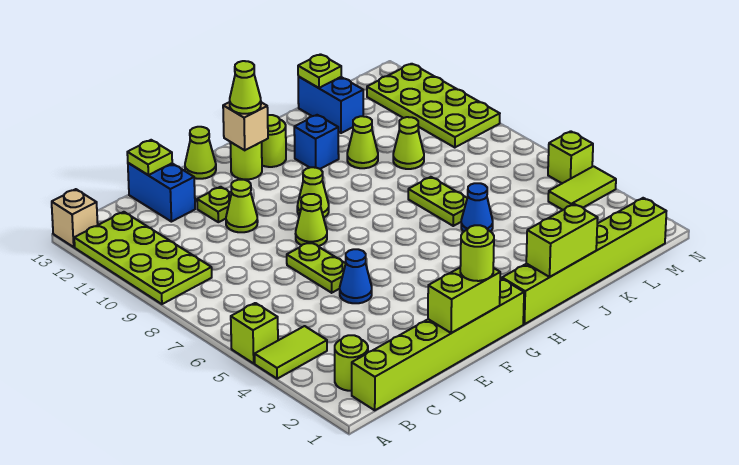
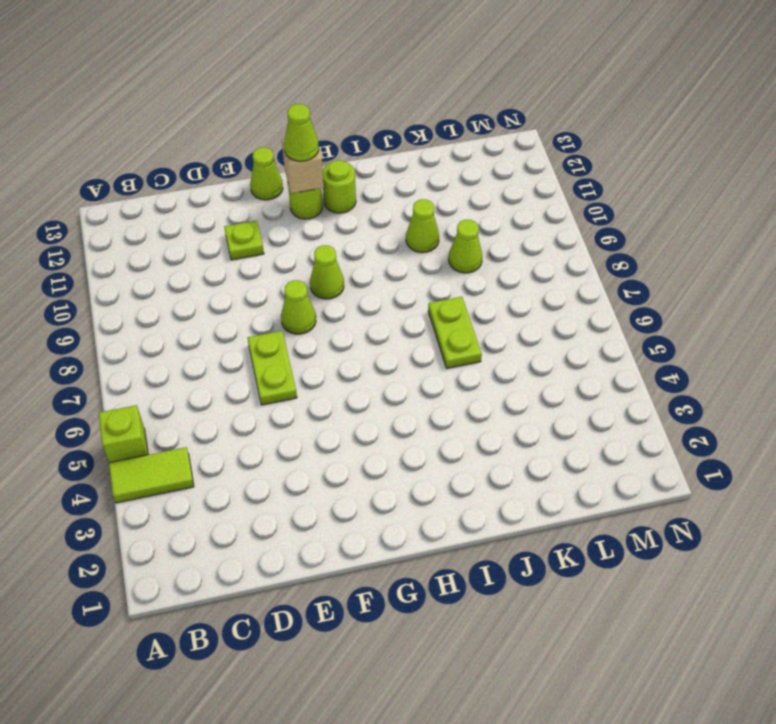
none -> lime plate A9:B12 level 1
none -> tan brick A13 level 1
none -> lime brick B1:G1 level 1
none -> lime round brick B2 level 1

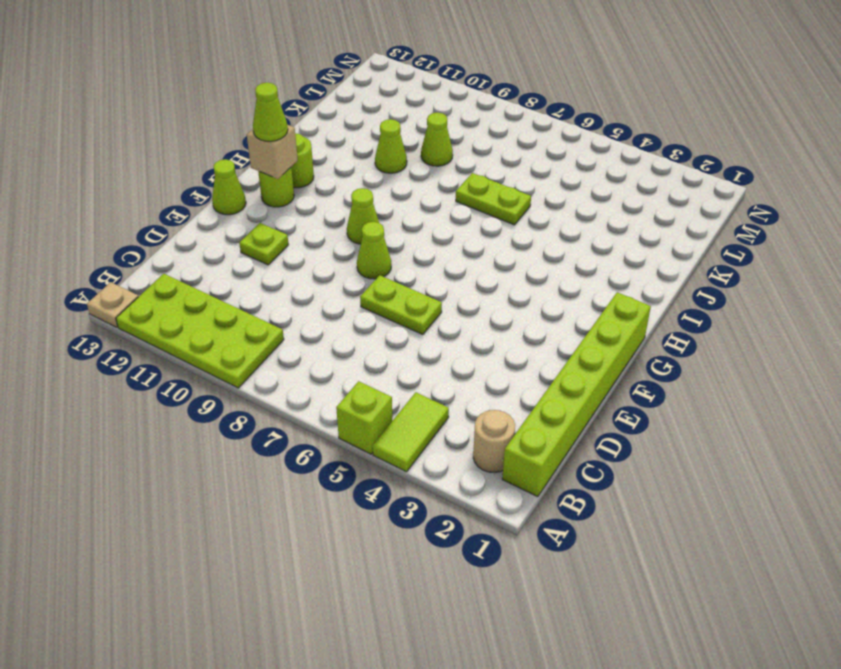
tan plate A13 level 1 -> tan brick A13 level 1
tan round brick B2 level 1 -> lime round brick B2 level 1
none -> blue brick D12:D13 level 1
none -> blue cone E5 level 1
none -> lime cone E10 level 1
none -> lime brick H1:M1 level 1

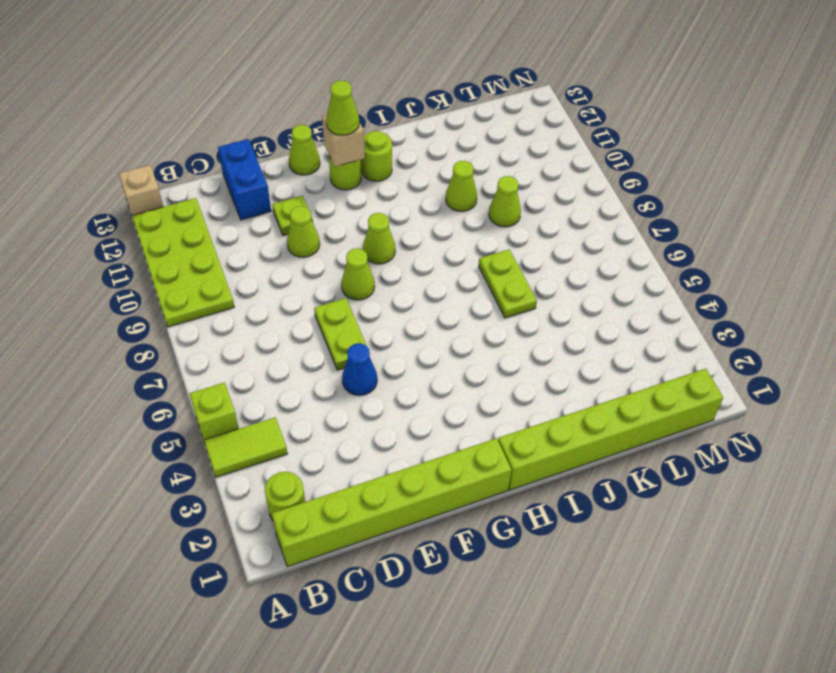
none -> blue brick I11 level 1
none -> blue cone J5 level 1
none -> blue brick K12:K13 level 1
none -> lime tile M4:N4 level 1

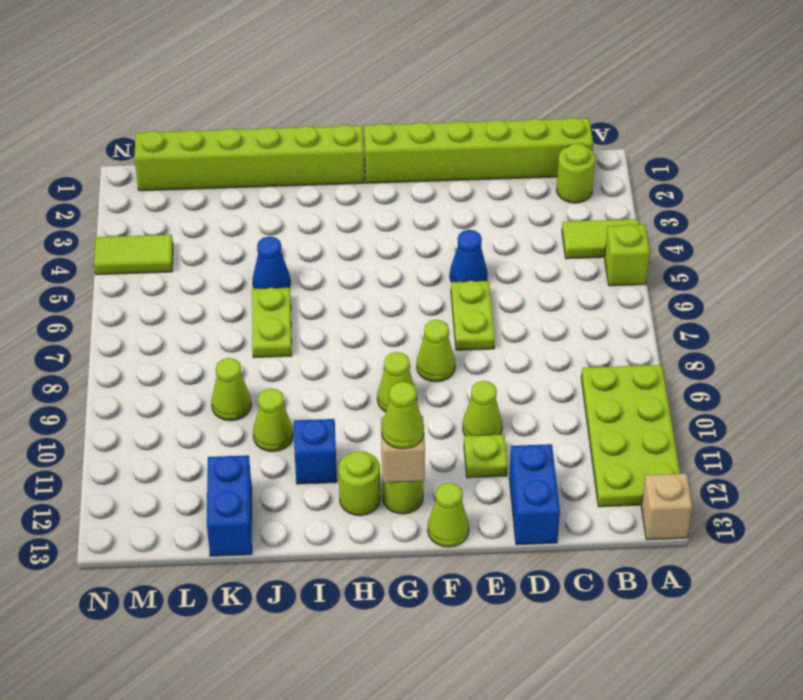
none -> lime plate M9:N12 level 1
none -> lime brick N5 level 1
none -> lime plate D13 level 2
none -> lime brick E1:F1 level 2

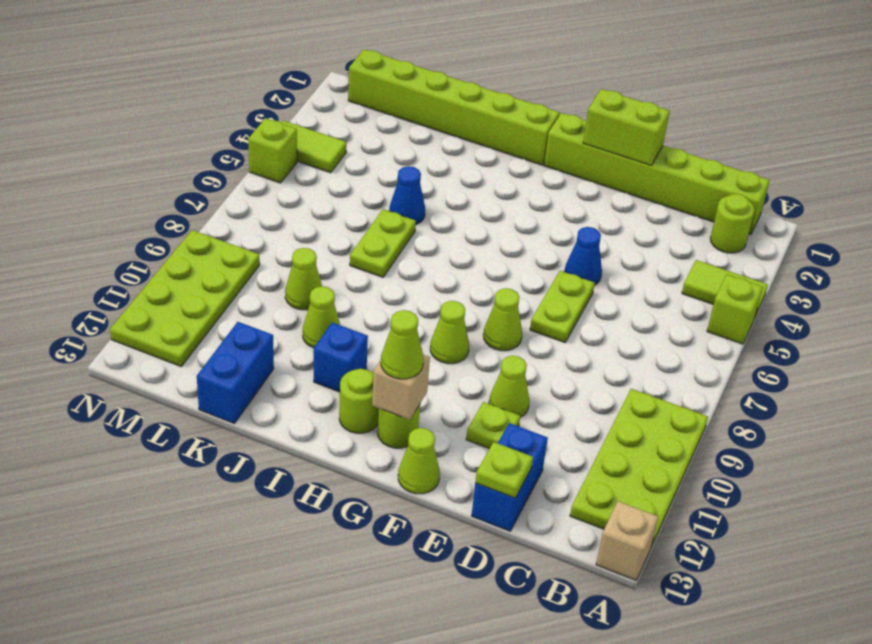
none -> lime brick I1:J1 level 2
none -> lime plate K13 level 2
none -> lime round brick F1 level 3

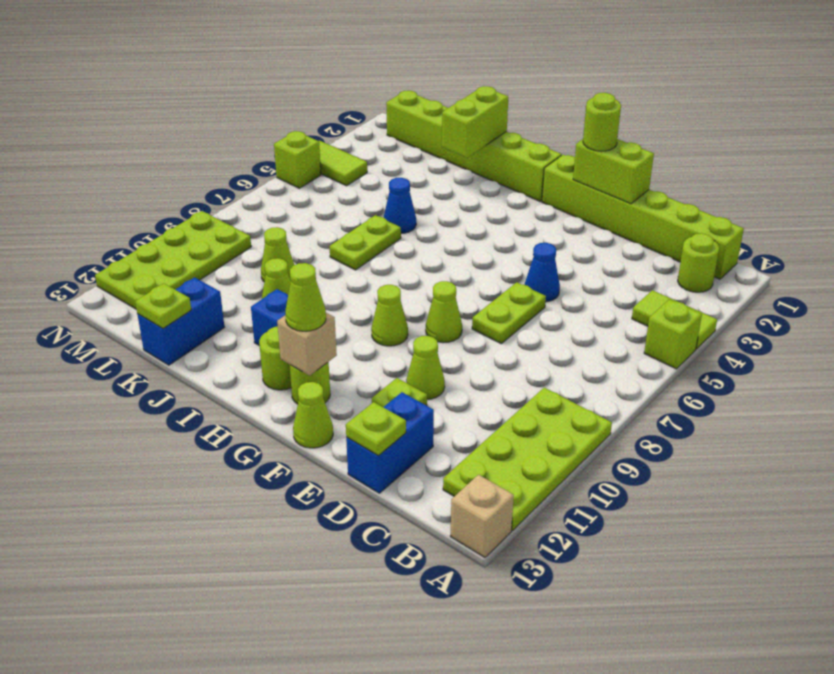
lime brick J1:J2 level 2 -> lime brick I1:J1 level 2

